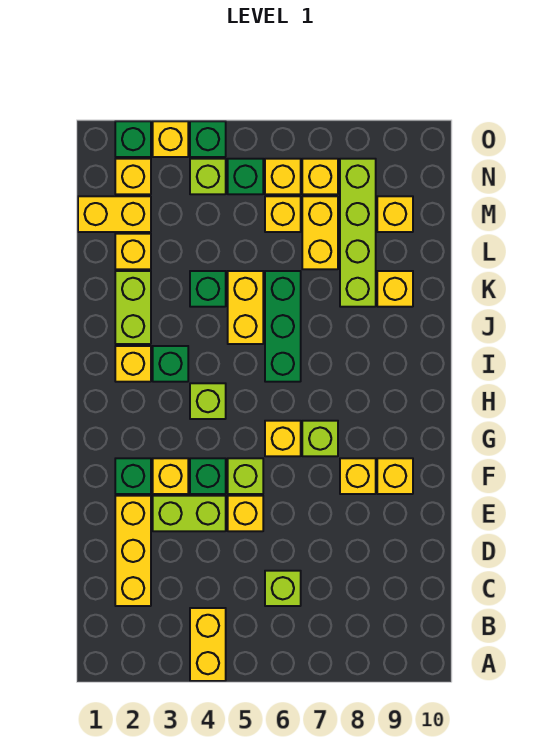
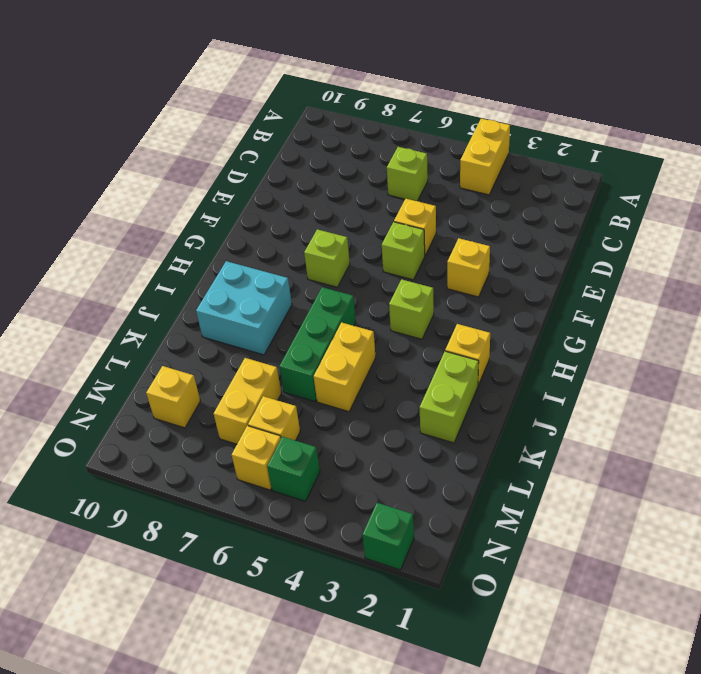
cyan brick I8:J9 level 1 -> none
none -> yellow brick C2:E2 level 1
none -> lime brick E3:E4 level 1
none -> green brick F2 level 1
none -> green brick F4 level 1

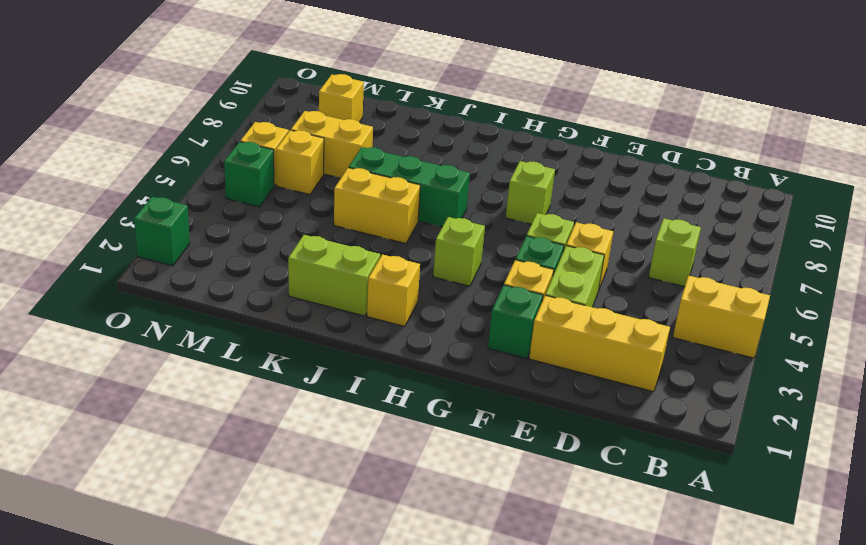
none -> yellow brick F8 level 1
none -> yellow brick F9 level 1
none -> yellow brick G6 level 1
none -> green brick I3 level 1

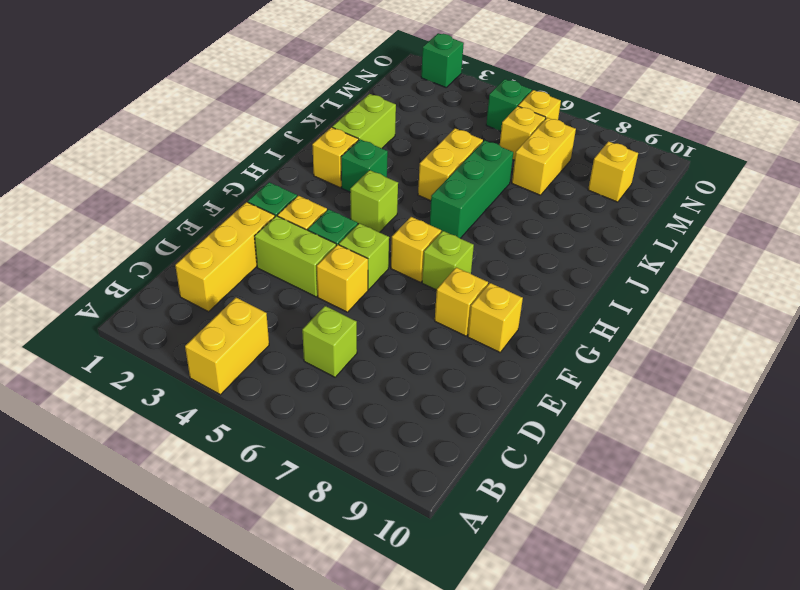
none -> green brick K4 level 1
none -> lime brick K8:N8 level 1
none -> yellow brick K9 level 1
none -> yellow brick L2 level 1

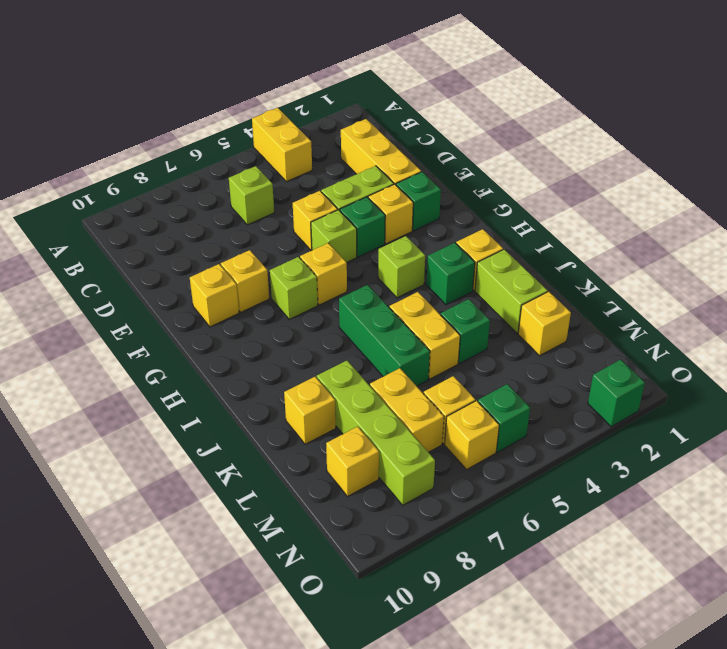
none -> yellow brick M1:M2 level 1
none -> yellow brick N2 level 1
none -> lime brick N4 level 1
none -> yellow brick N7 level 1

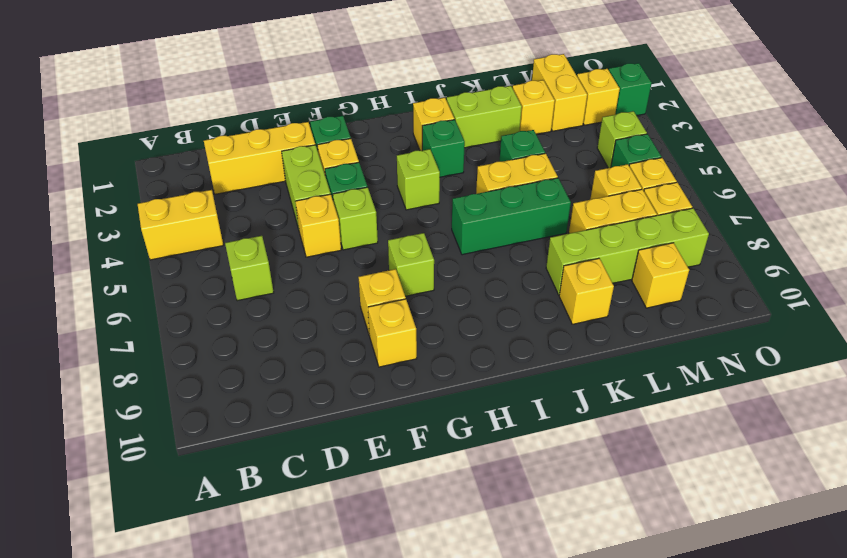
none -> yellow brick G6 level 1
none -> yellow brick O3 level 1
none -> green brick O4 level 1

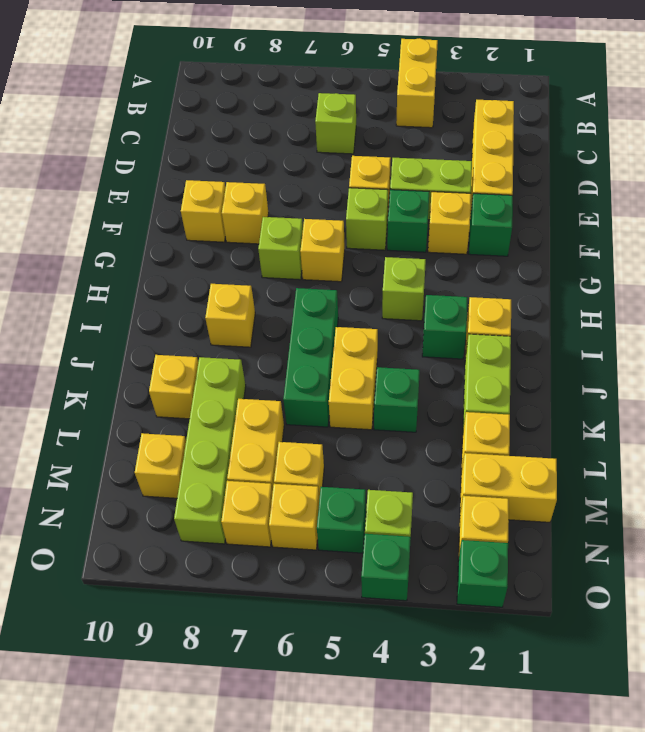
yellow brick I8 level 1 -> yellow brick O3 level 1

